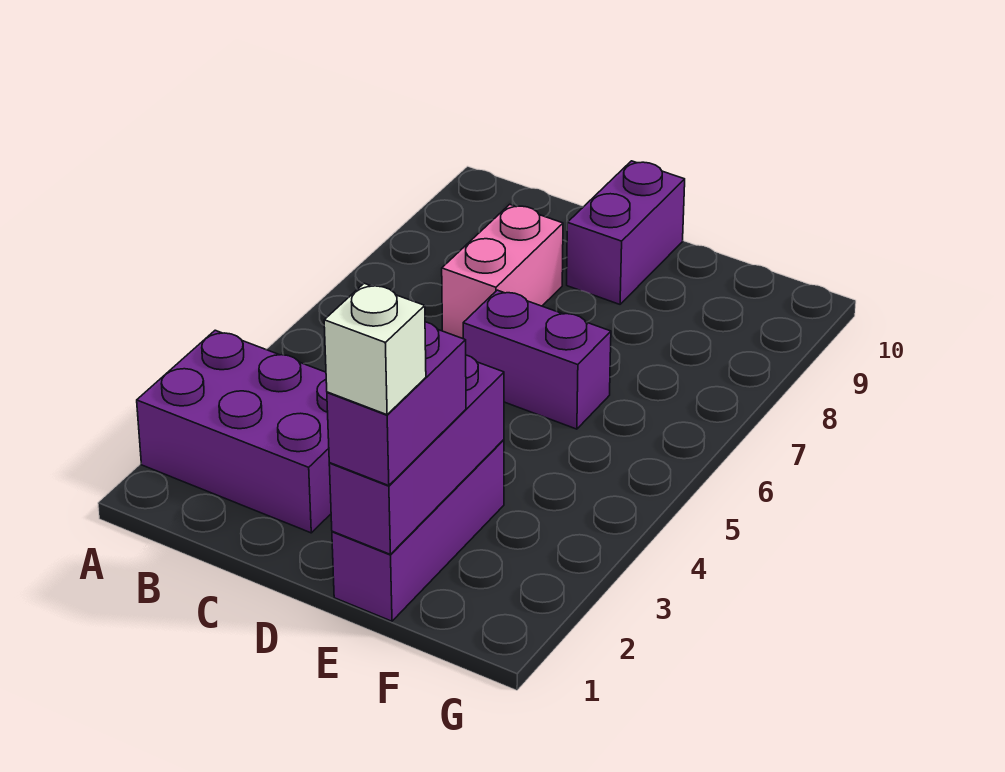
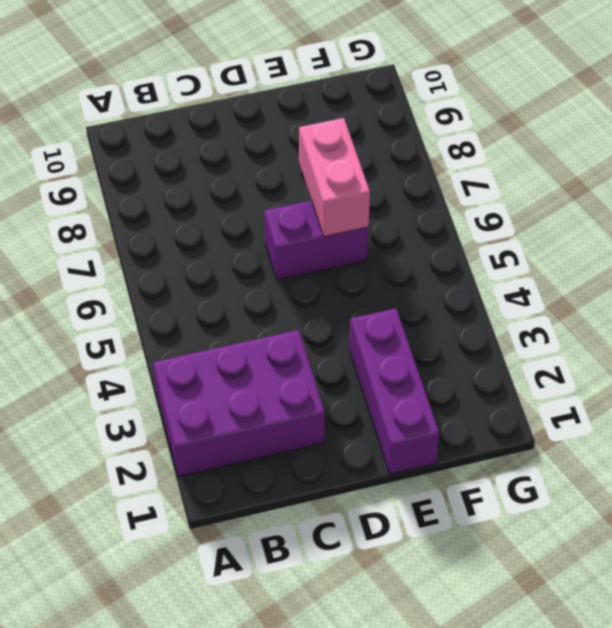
pink brick E6:E7 level 2 -> pink brick C7:C8 level 1
none -> purple brick D9:D10 level 1
none -> purple brick E1:E3 level 2

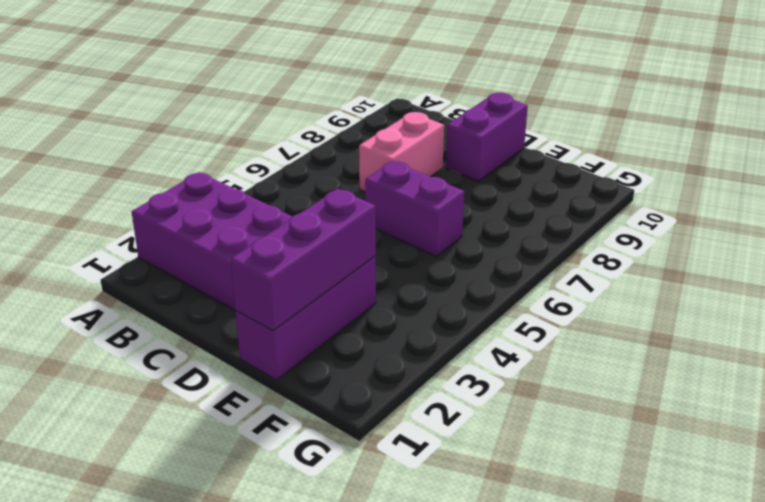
none -> purple brick E1:E2 level 3
none -> white brick E1 level 4

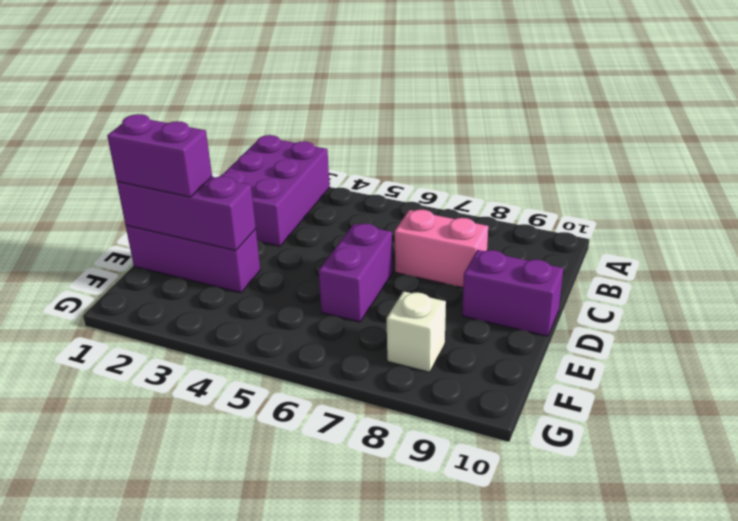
white brick F8 level 1 -> white brick E1 level 4

